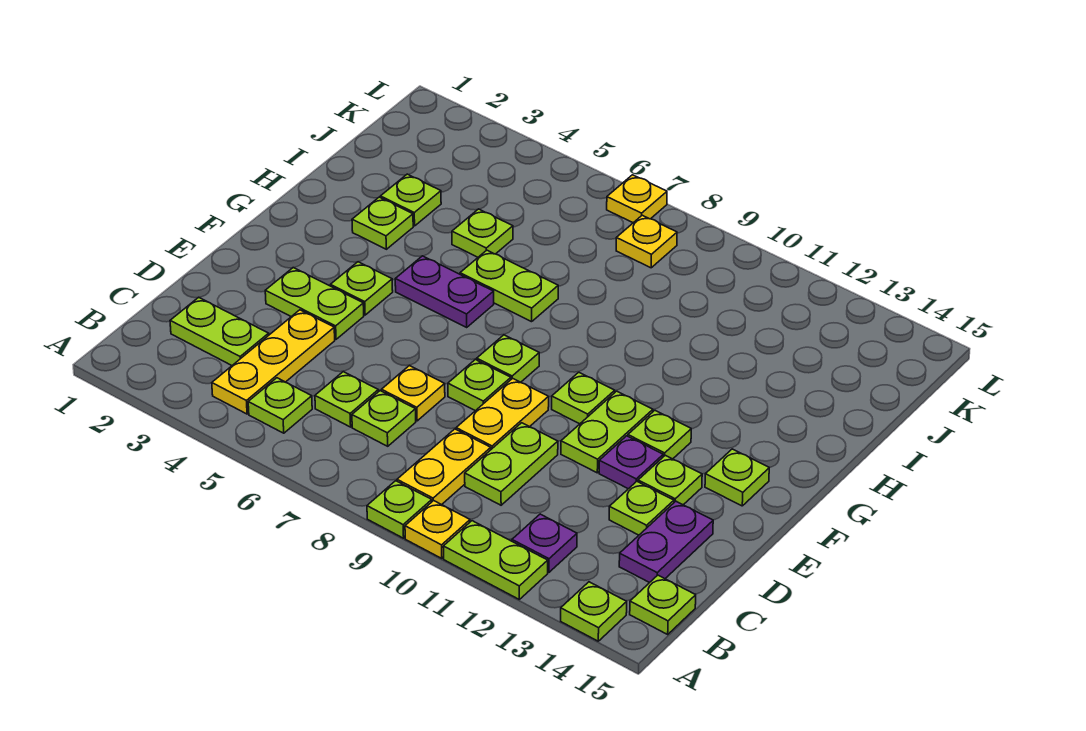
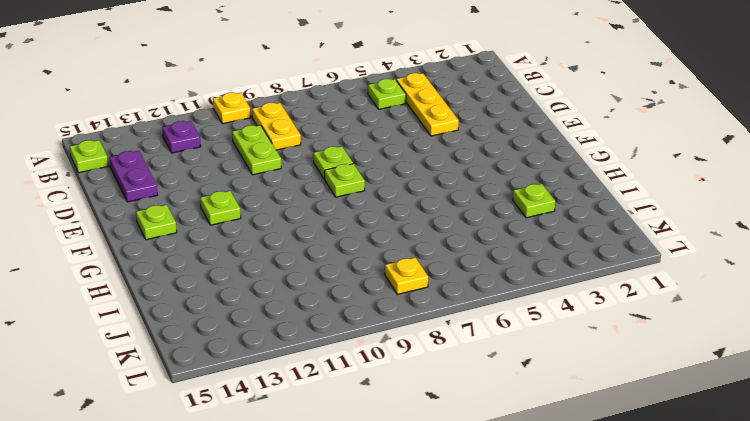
none -> lime plate A9 level 1
none -> lime plate A11:A12 level 1
none -> lime plate A14 level 1
none -> lime plate C2:C3 level 1

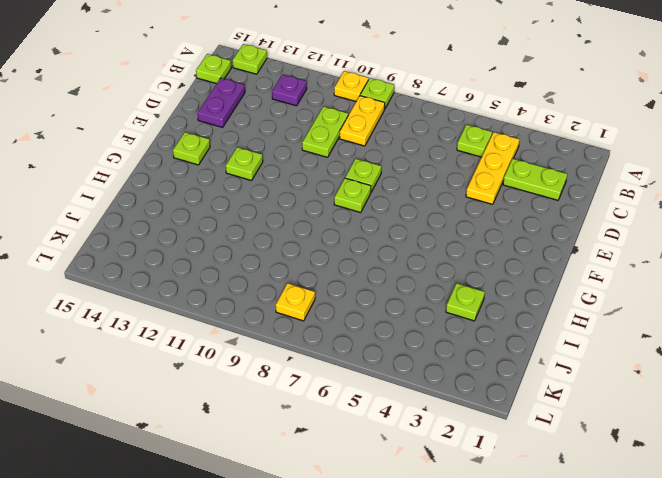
none -> lime plate A11:A12 level 1
none -> lime plate C6 level 1
none -> lime plate C7 level 1
none -> yellow plate D7 level 1

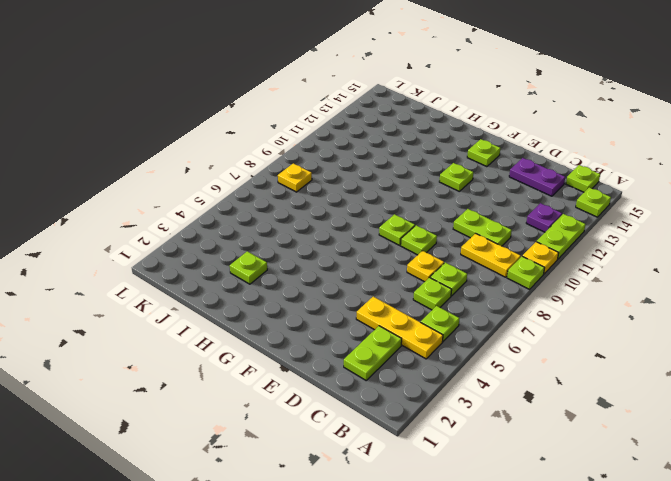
none -> yellow plate D9:E9 level 1
none -> lime plate D13 level 1
none -> lime plate E3:E4 level 1
none -> lime plate E11:F11 level 1

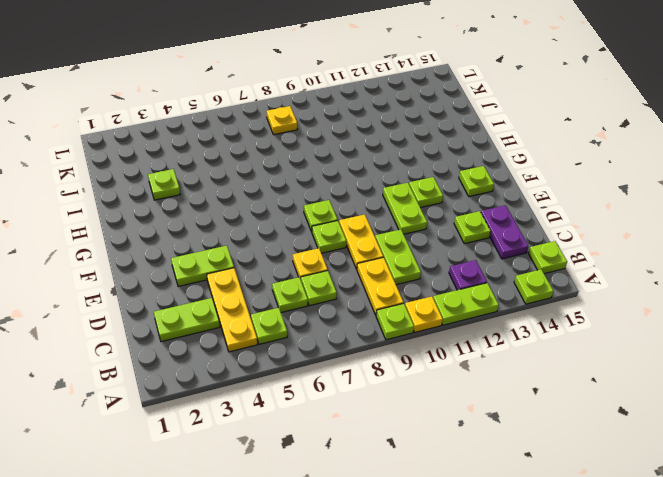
none -> purple plate E12 level 1
none -> lime plate E13 level 1
none -> lime plate F4 level 1
none -> lime plate F10 level 1

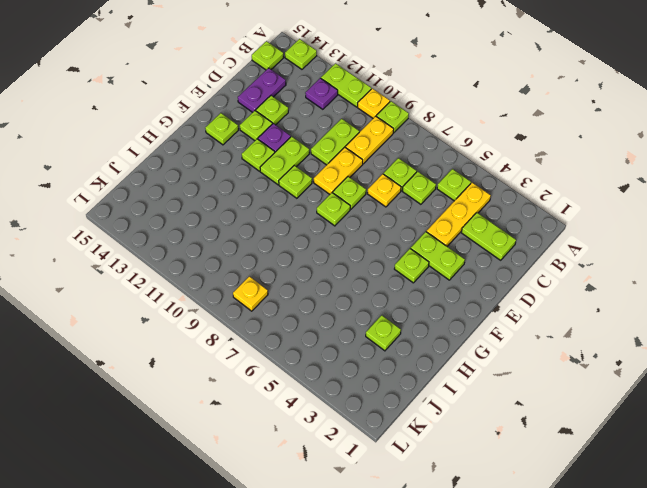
none -> purple plate G5:G6 level 1
none -> lime plate H3 level 1
none -> lime plate H6:H7 level 1
none -> lime plate I5 level 1

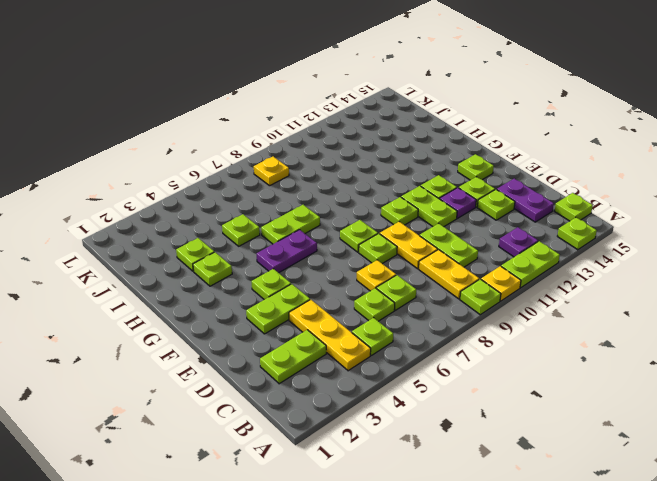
none -> yellow plate L7 level 1

